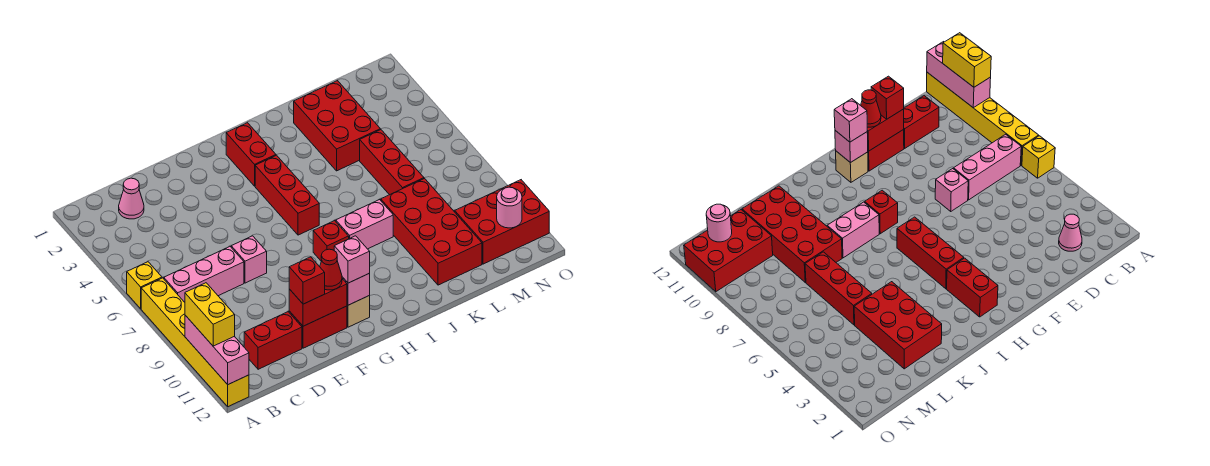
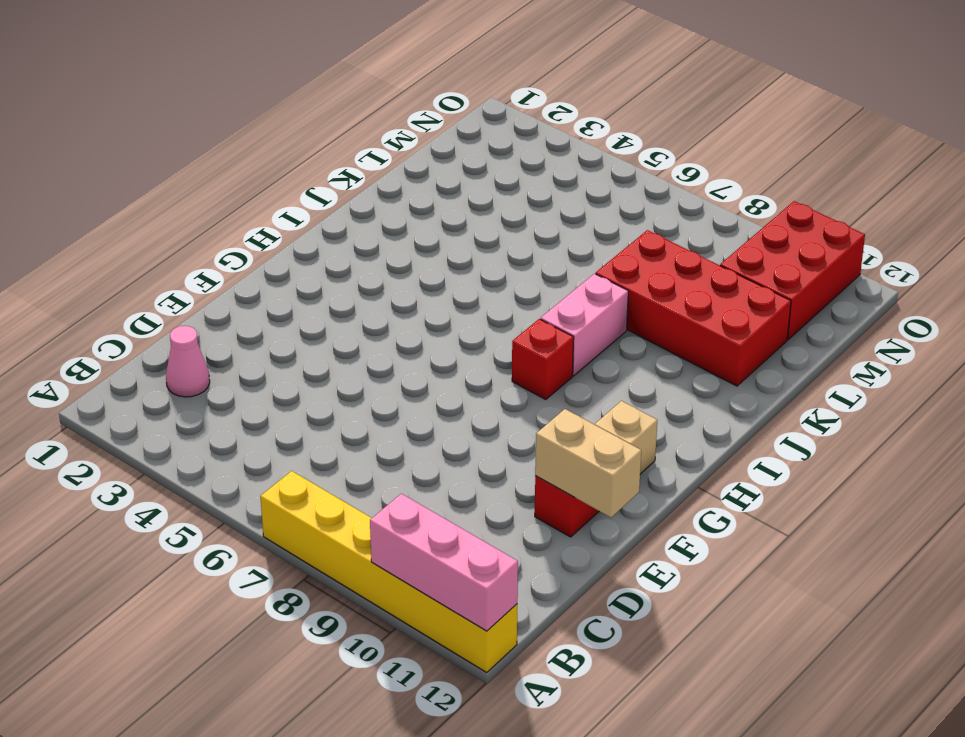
tan brick E11:E12 level 2 -> red brick E11:F11 level 2
none -> yellow brick A6 level 1
none -> pink brick B7:D7 level 1
none -> red brick C11:D11 level 1

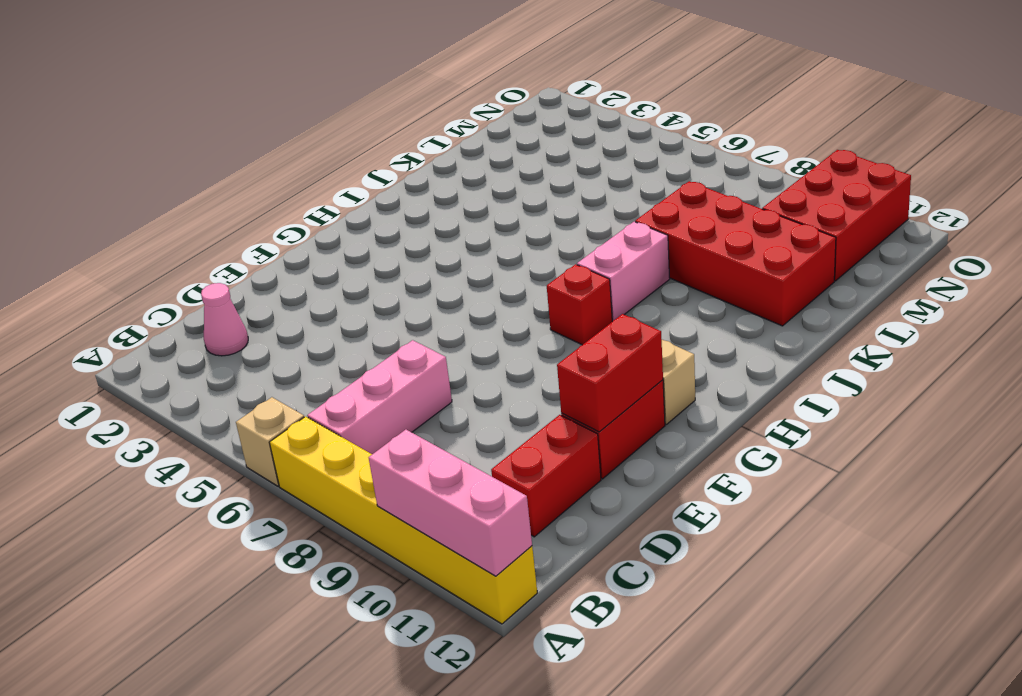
tan brick A6 level 1 -> yellow brick A6 level 1
none -> pink brick E7 level 1
none -> red brick H2:H3 level 1
none -> red brick H4:H6 level 1

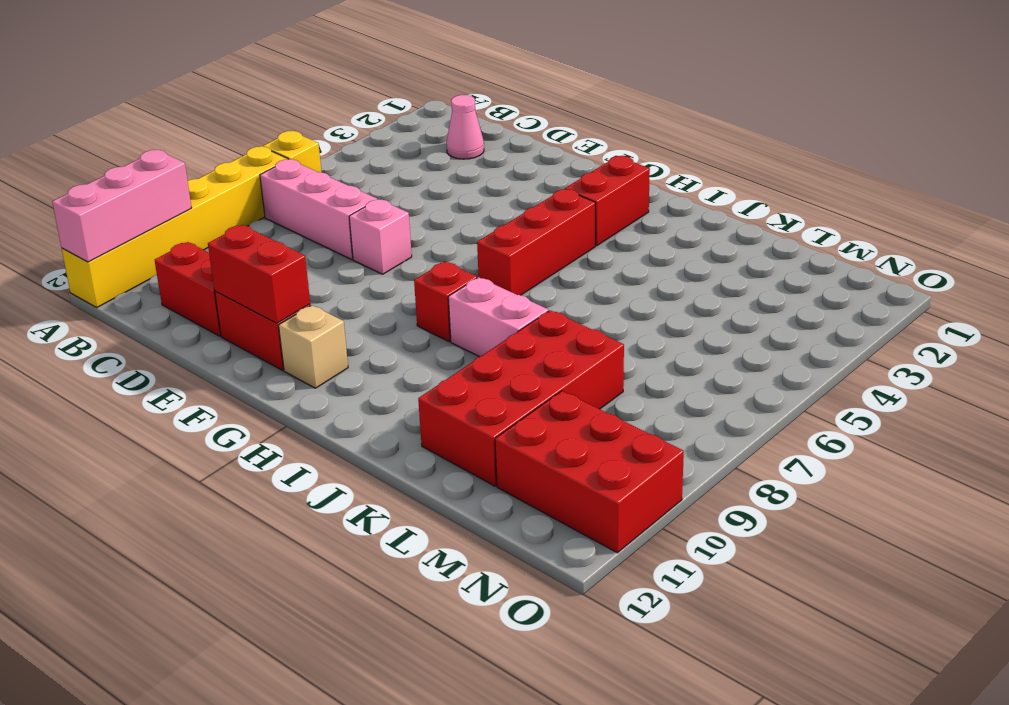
none -> red brick K2:L4 level 1
none -> red brick L5:L7 level 1
none -> pink brick G11 level 2

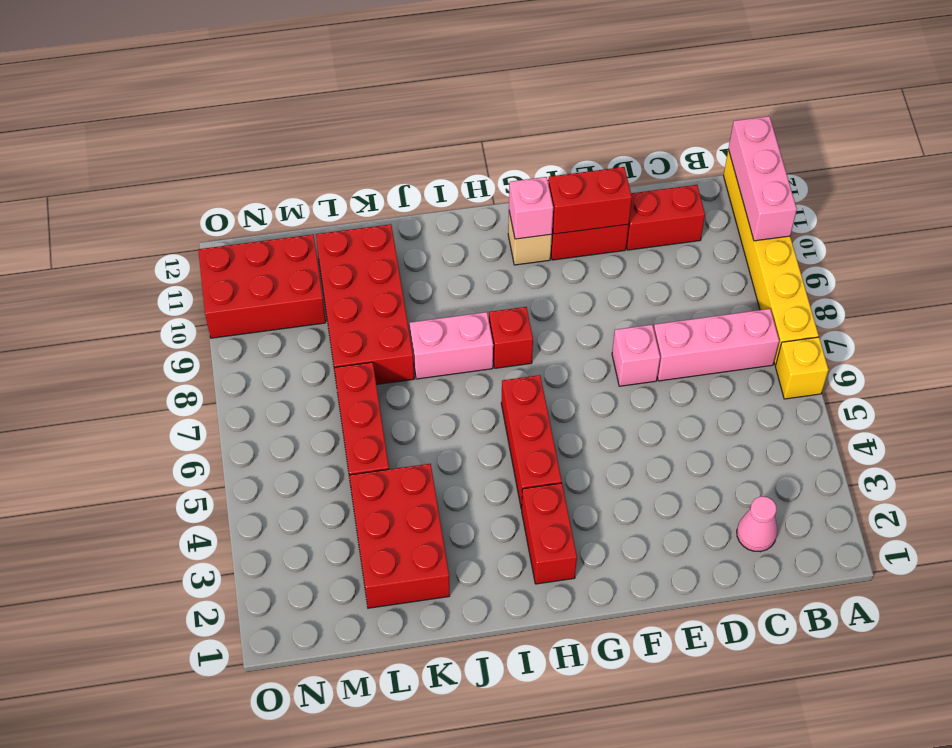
none -> pink round brick N11 level 2
none -> yellow brick A10:A11 level 3
none -> red brick E11 level 3

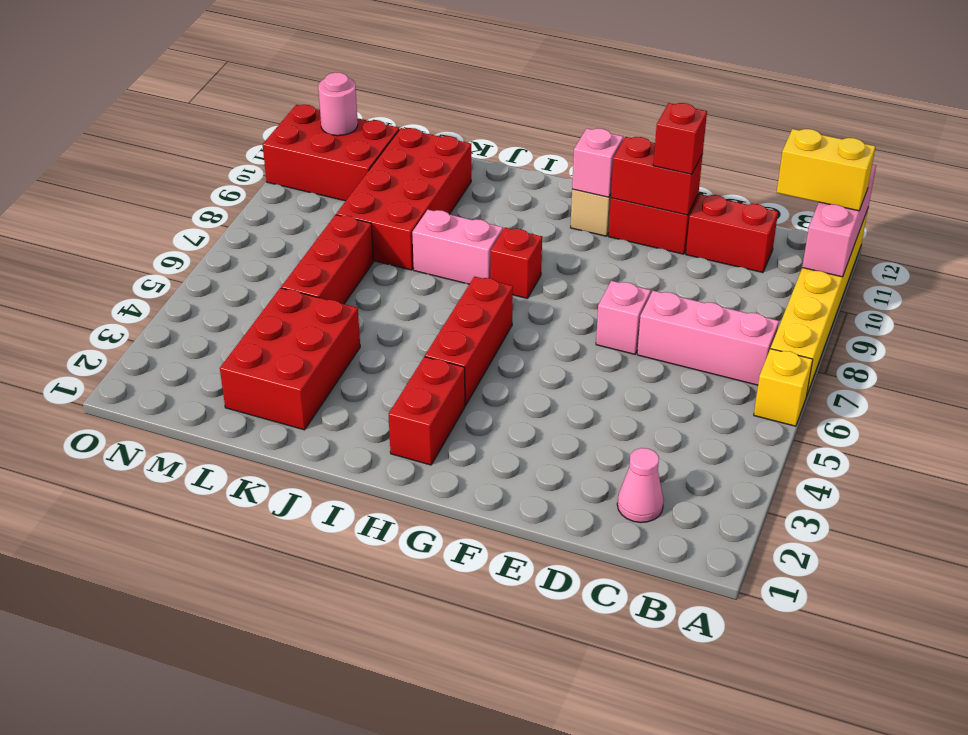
yellow brick A11:B11 level 3 -> yellow brick A10:A11 level 3
none -> red cone F11 level 3
none -> pink brick G11 level 3

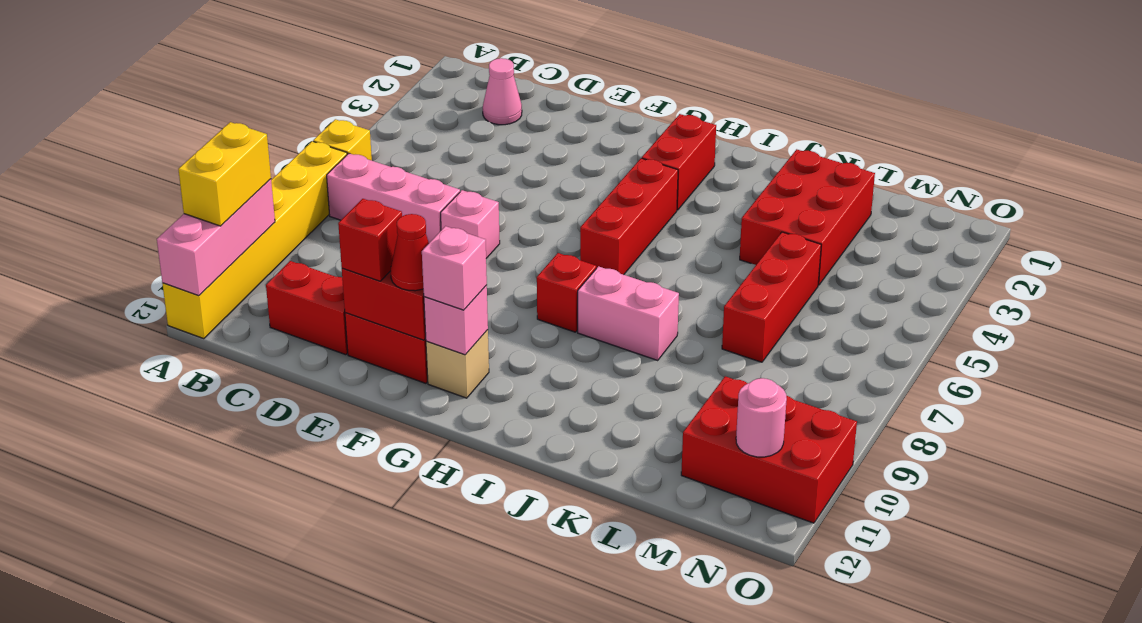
none -> red brick K8:L11 level 1

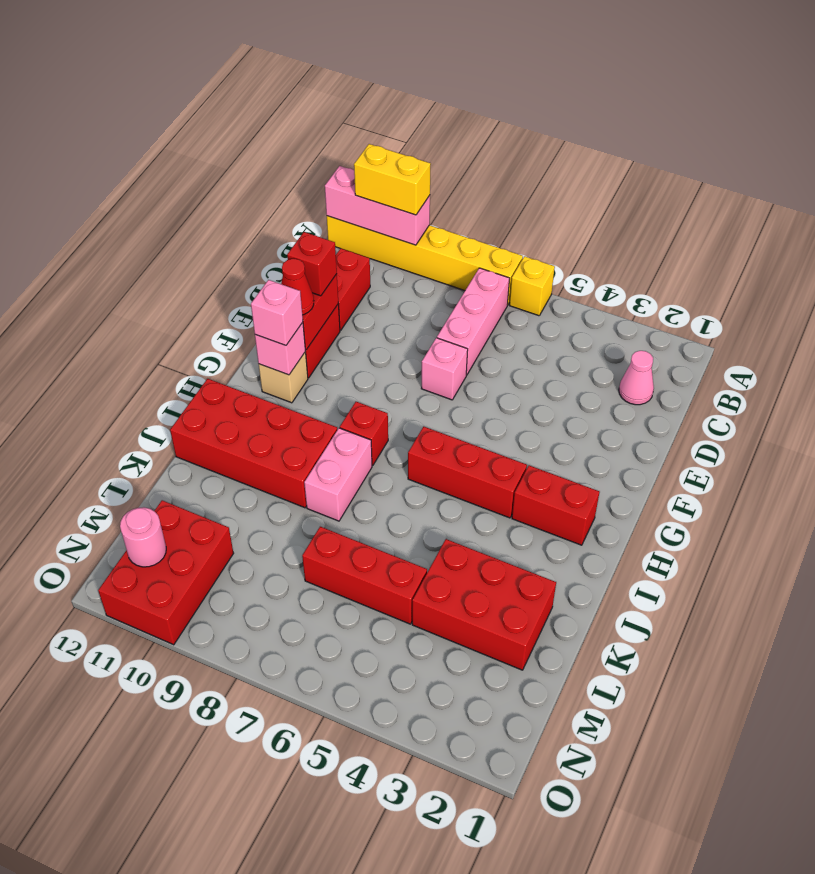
red brick I9:J12 level 1 -> red brick K8:L11 level 1

